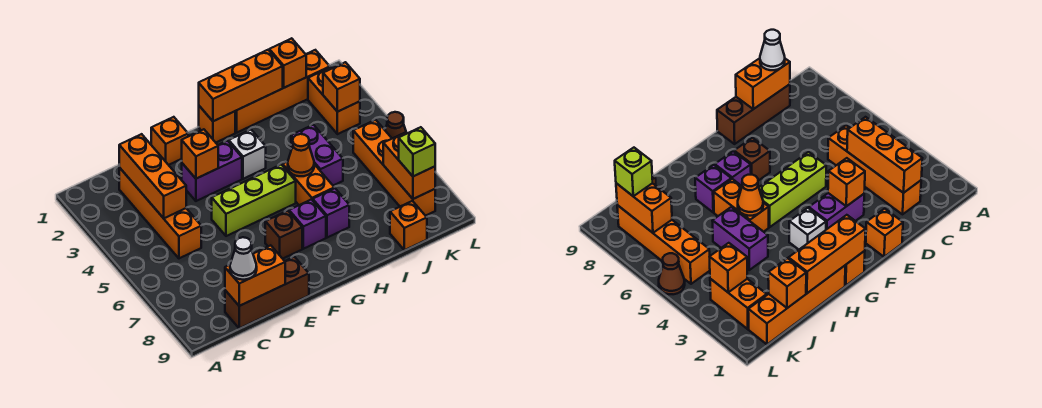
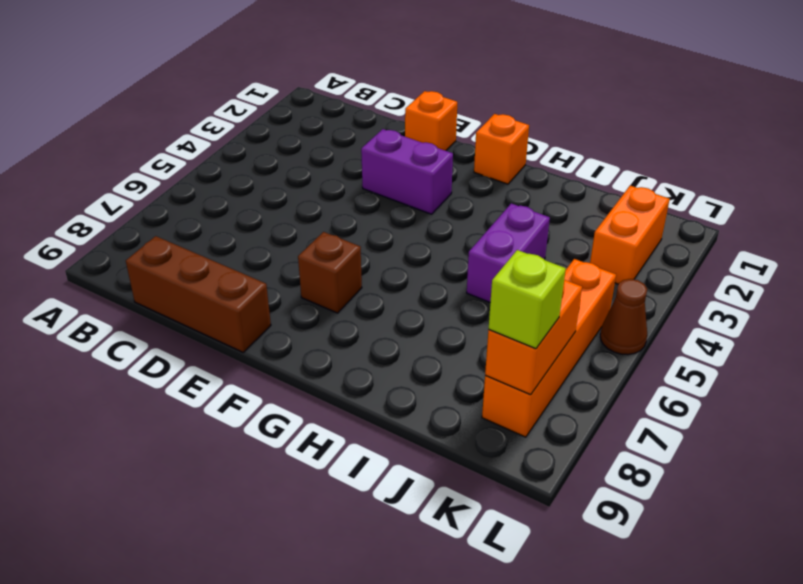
none -> orange brick C2:C5 level 1
none -> lime brick E5:G5 level 1
none -> white brick G3 level 1

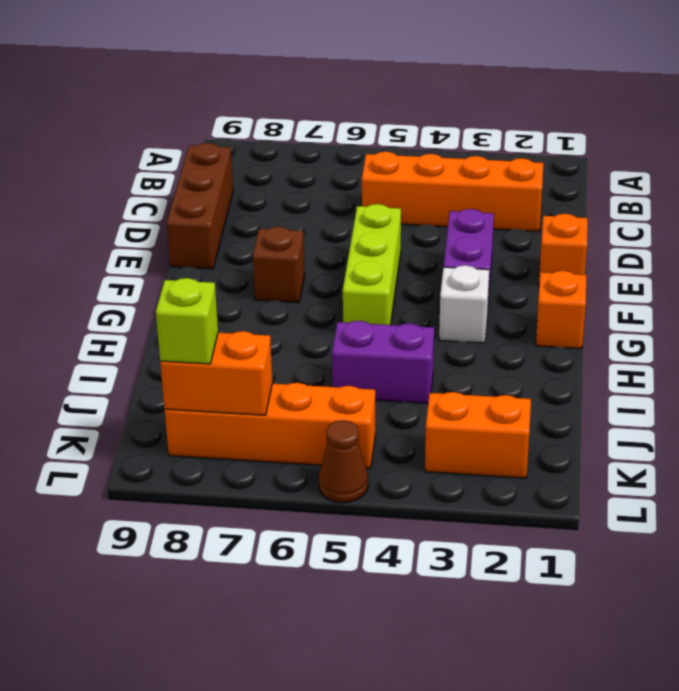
none -> purple brick G7 level 1
none -> orange brick H1:K1 level 1
none -> orange brick H5:H6 level 1

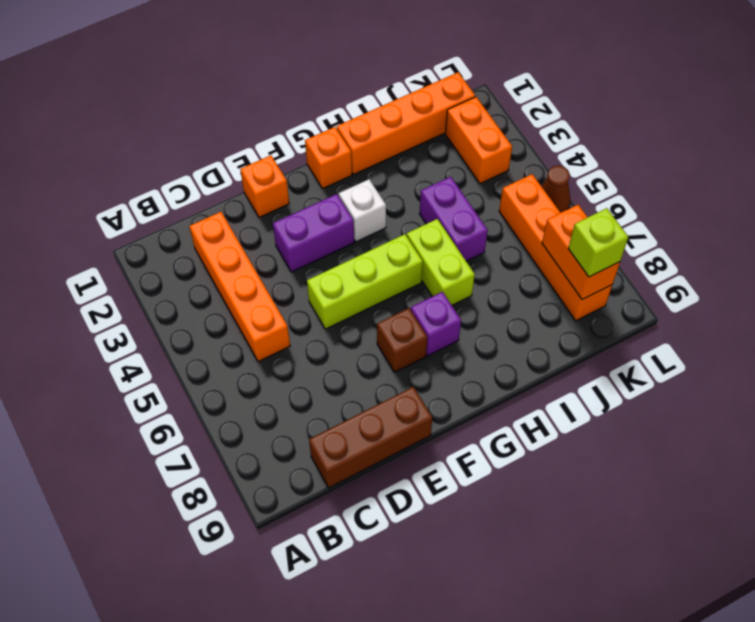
lime brick H5:H6 level 1 -> orange brick H5:H6 level 1
none -> purple brick H7 level 1
none -> orange brick J9 level 1
none -> orange brick C2:C4 level 2

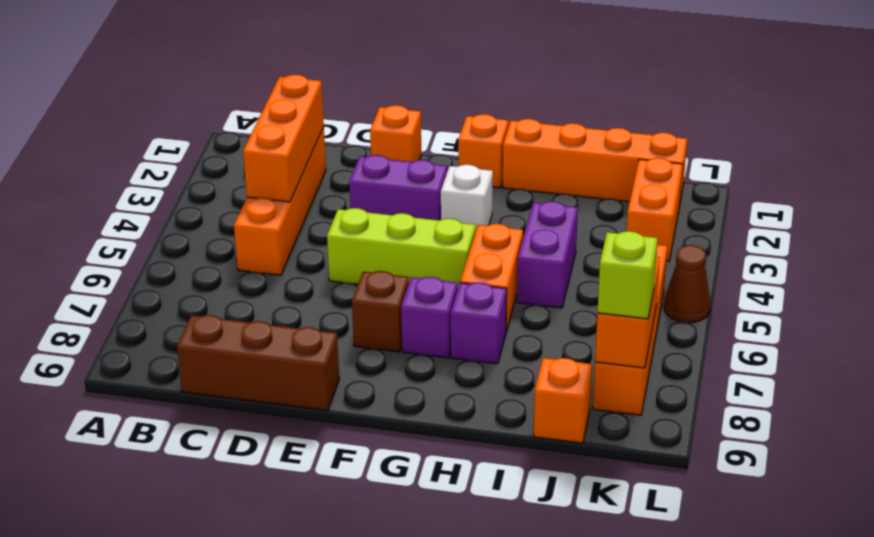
none -> orange brick C9:D9 level 2
none -> orange brick E3 level 2
none -> orange brick G1:I1 level 2

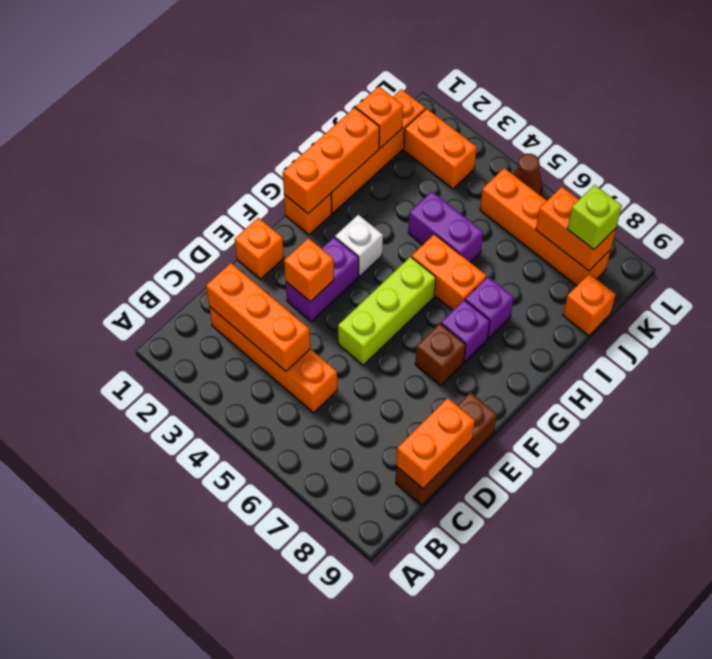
none -> orange cone H5 level 2
none -> orange brick K3 level 2
none -> white cone C9 level 3

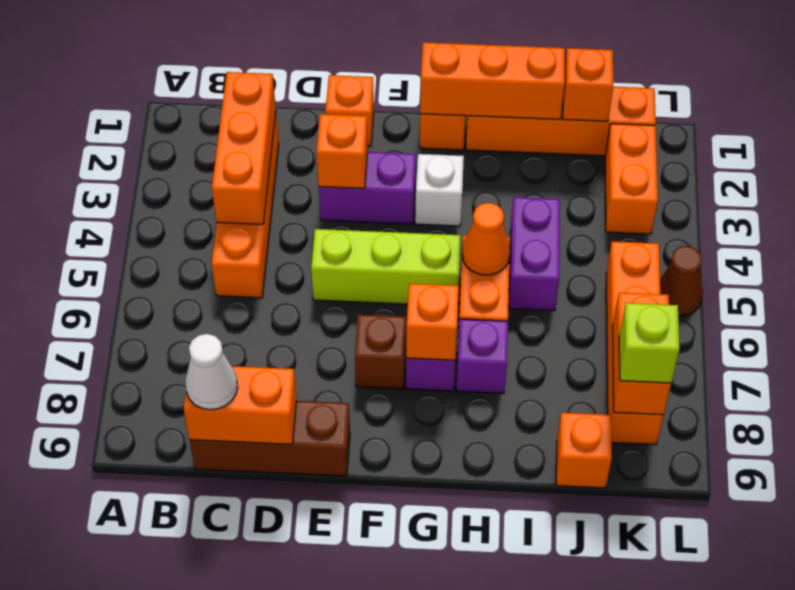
orange brick G7 level 2 -> orange brick K3 level 2

